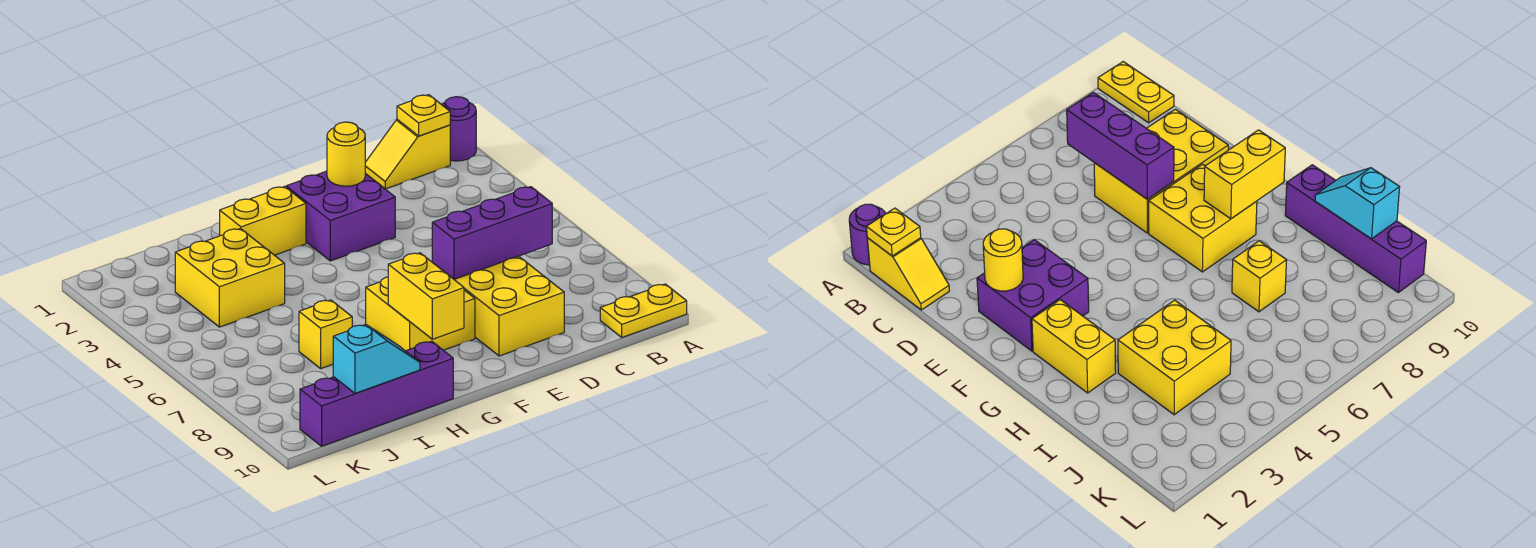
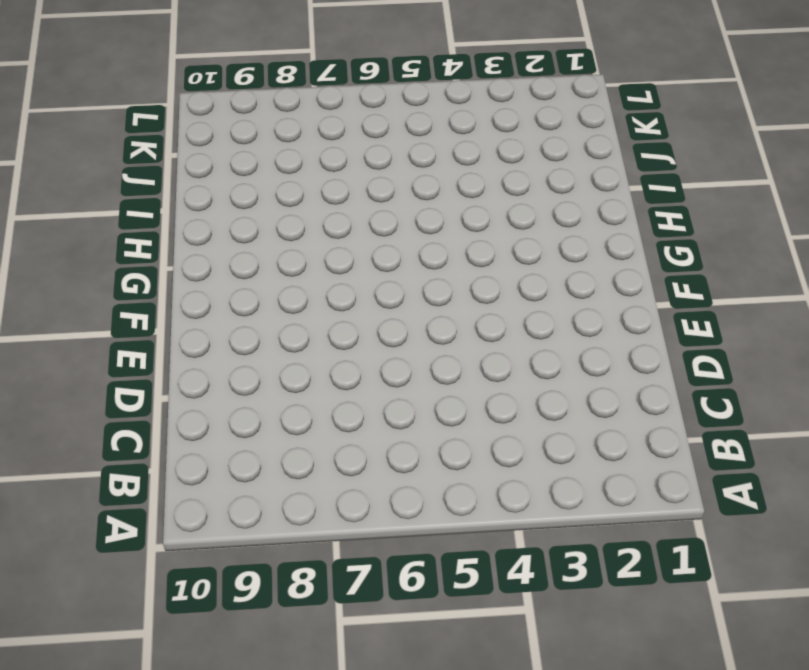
none -> purple round brick A1 level 1
none -> yellow plate A10:B10 level 1
none -> yellow slope B1:C1 level 1 top B

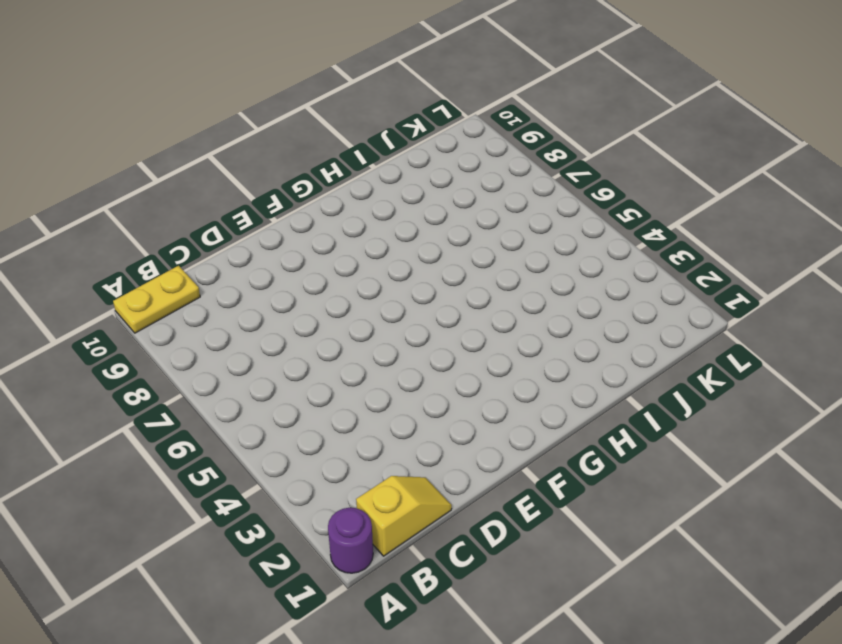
none -> yellow brick D7:E9 level 1
none -> purple brick E2:F3 level 1
none -> yellow brick F7:G8 level 1

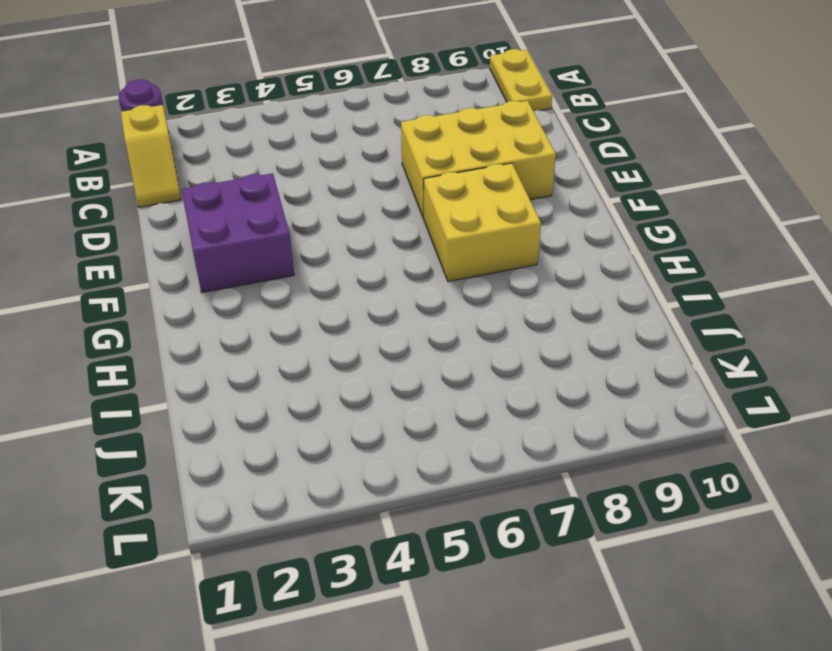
none -> yellow brick G2:H2 level 1
none -> purple brick H10:K10 level 1
none -> yellow brick I3:J4 level 1

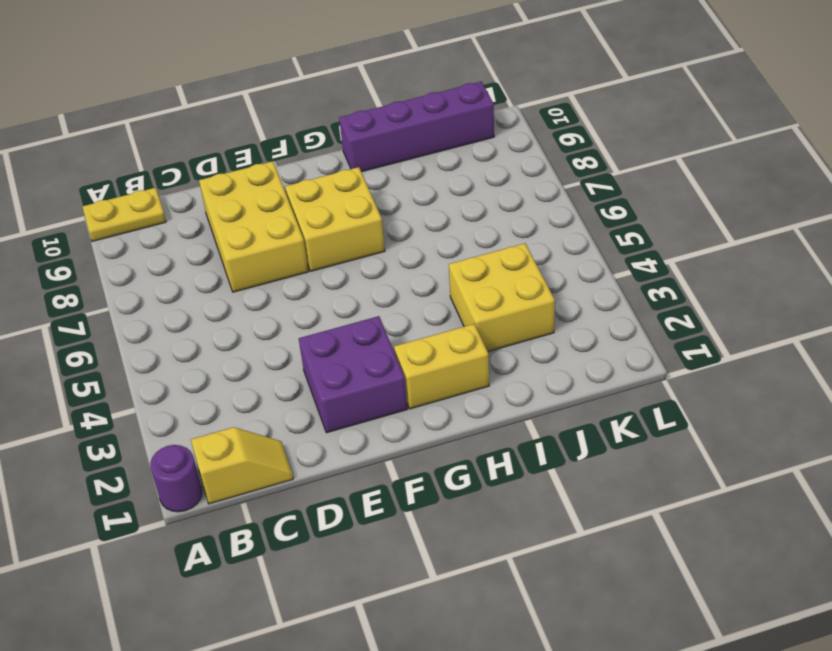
none -> yellow brick I7 level 1
none -> yellow plate B1 level 2
none -> purple brick C7:E7 level 2

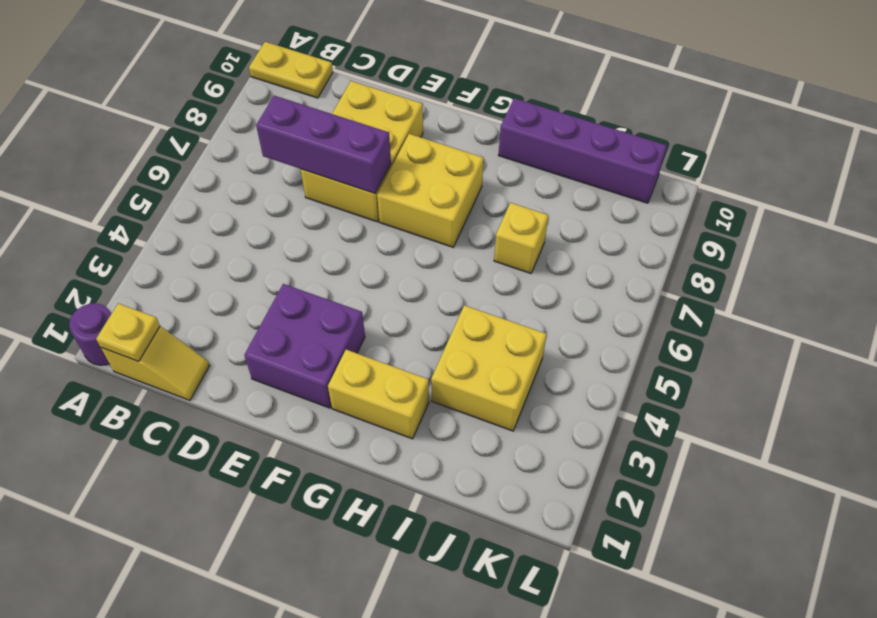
none -> yellow round brick E2 level 2
none -> yellow brick G8:G9 level 2
none -> cyan slope I10:J10 level 2 top J

